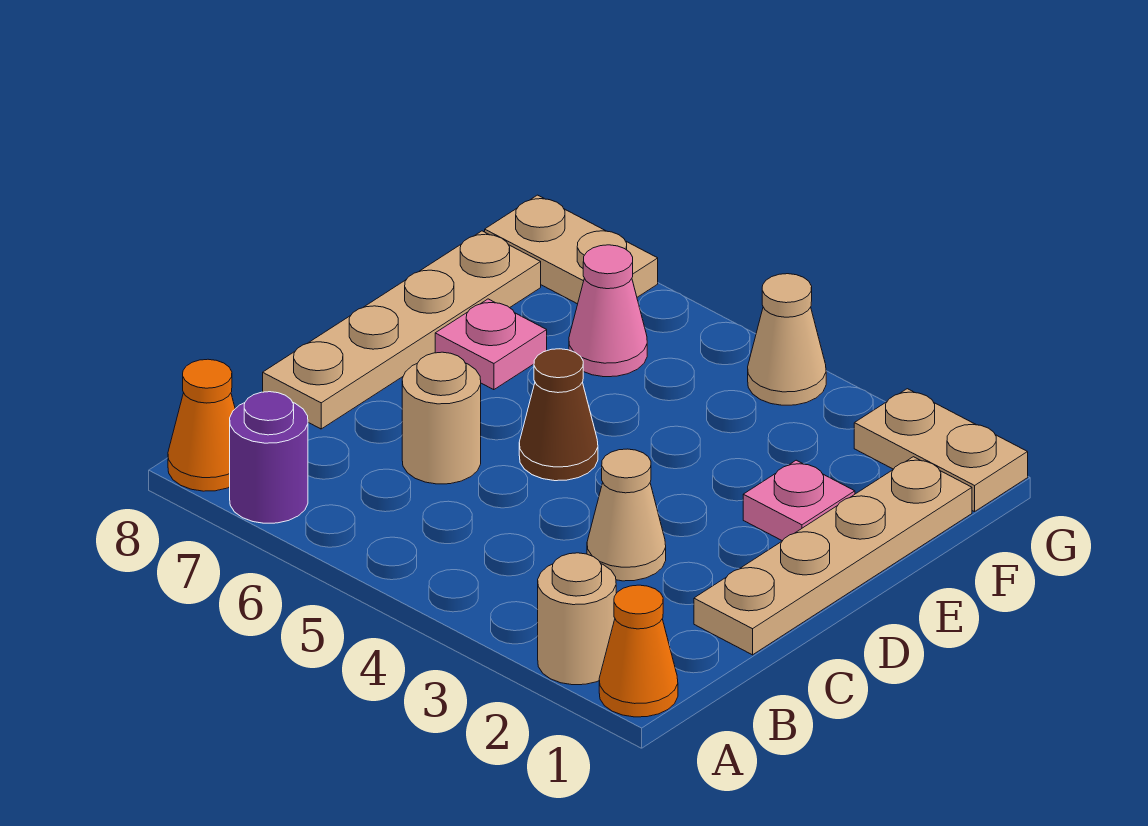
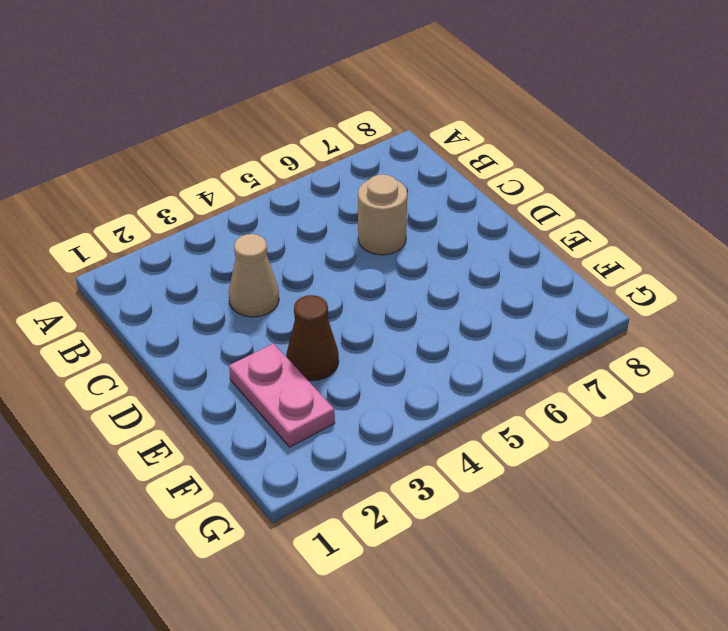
pink plate E2:F2 level 1 -> pink plate E2 level 1
brown cone E3 level 1 -> brown cone D5 level 1
none -> orange cone A1 level 1
none -> tan round brick A2 level 1
none -> purple round brick A7 level 1

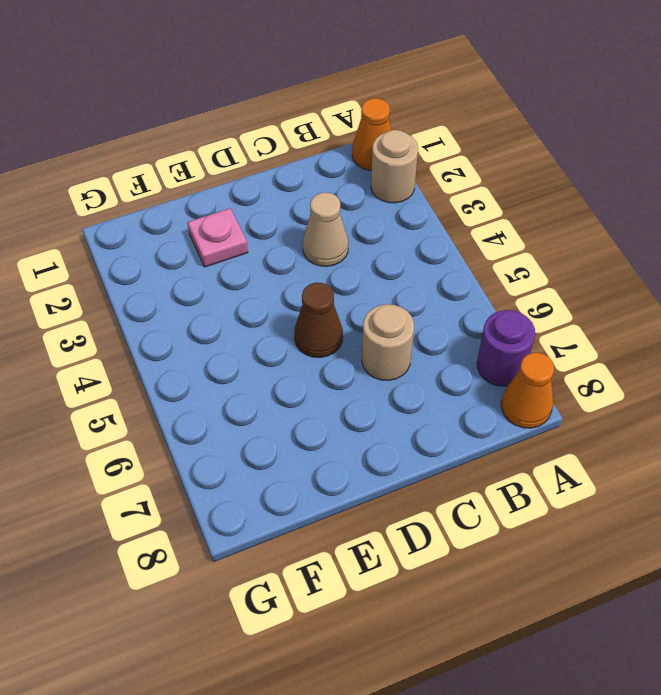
none -> tan plate C1:F1 level 1
none -> tan plate C8:F8 level 1
none -> pink plate E7 level 1

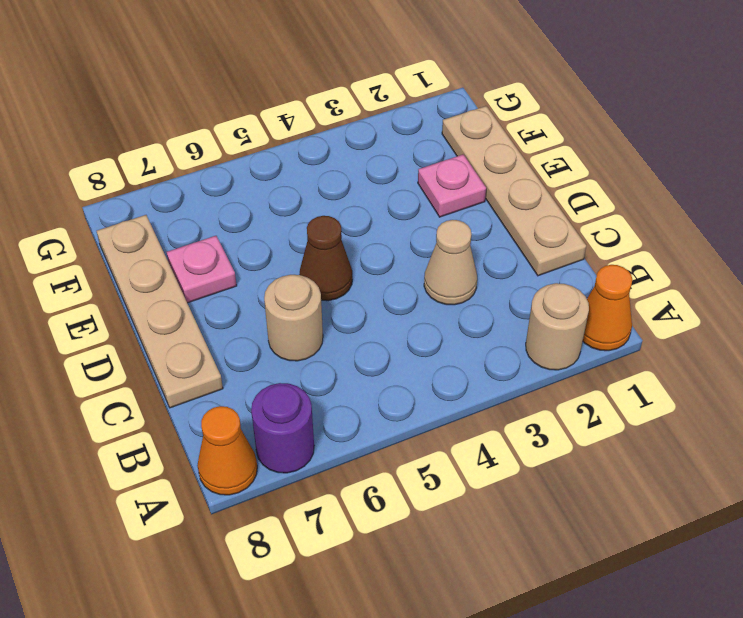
none -> pink cone F6 level 1
none -> tan plate G1:G2 level 1
none -> tan cone G4 level 1

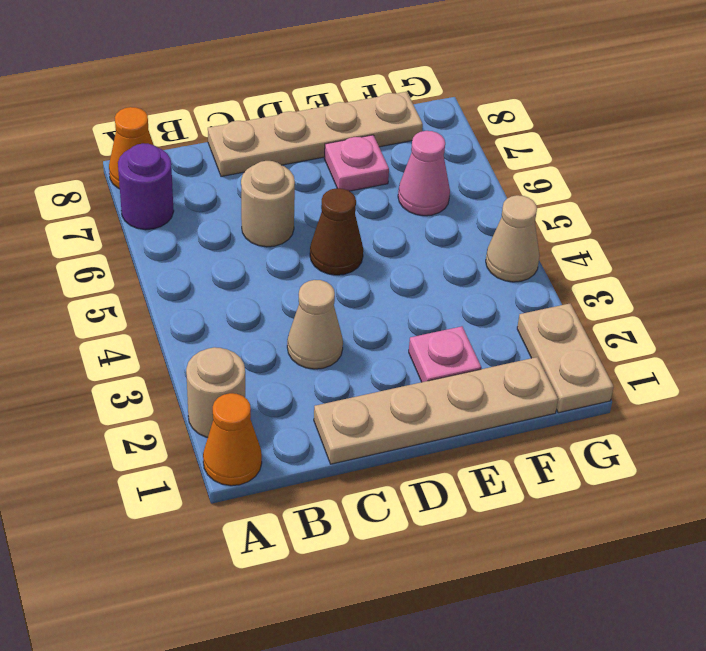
none -> tan plate G7:G8 level 1

